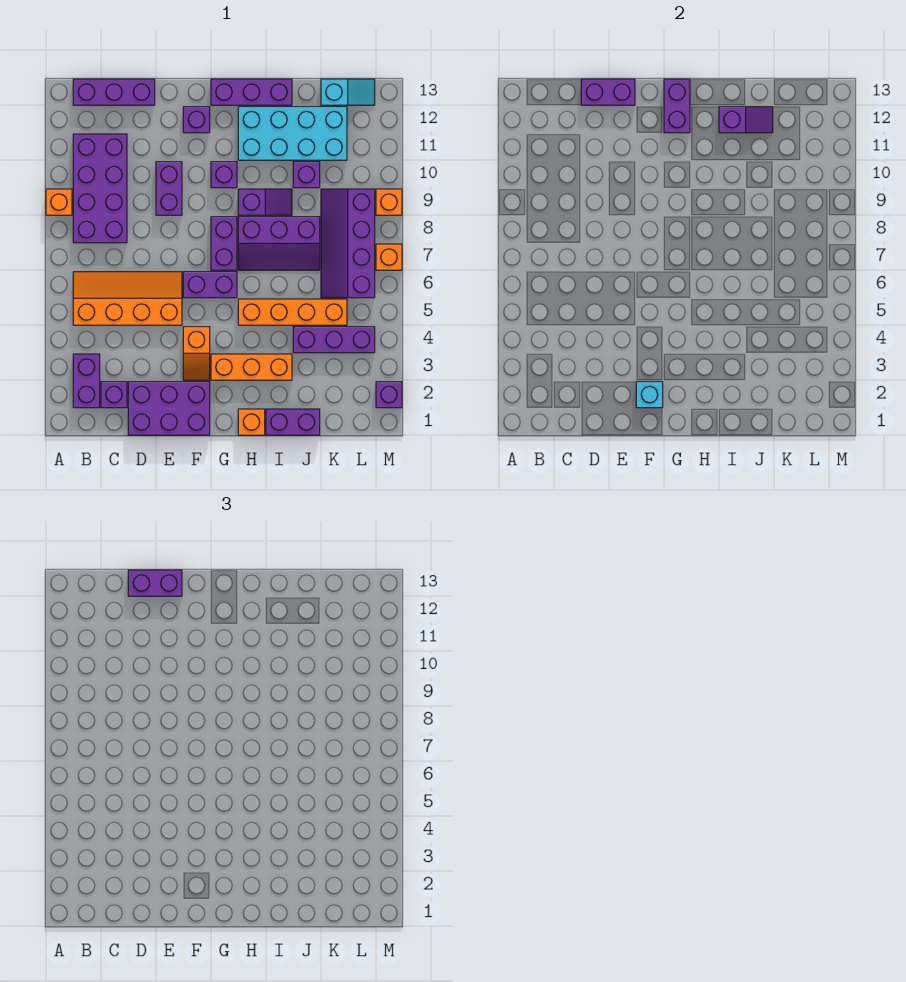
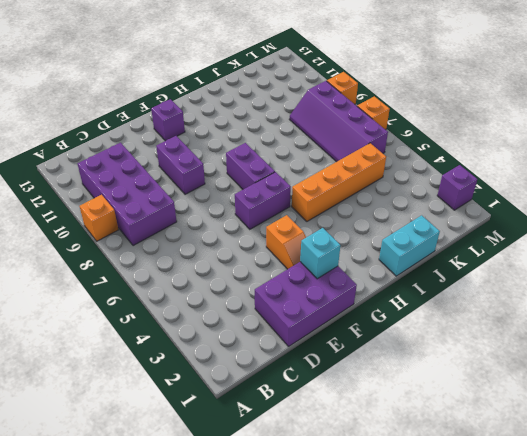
cyan brick I1:J1 level 1 -> purple brick I1:J1 level 1
none -> purple brick B2:B3 level 1
none -> orange slope B5:E6 level 1 top 5
none -> purple brick B13:D13 level 1
none -> purple brick C2 level 1

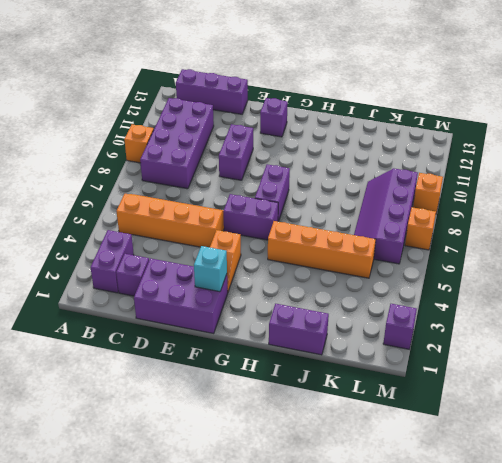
none -> orange brick G3:I3 level 1
none -> purple brick G10 level 1
none -> purple brick G13:I13 level 1
none -> orange brick H1 level 1

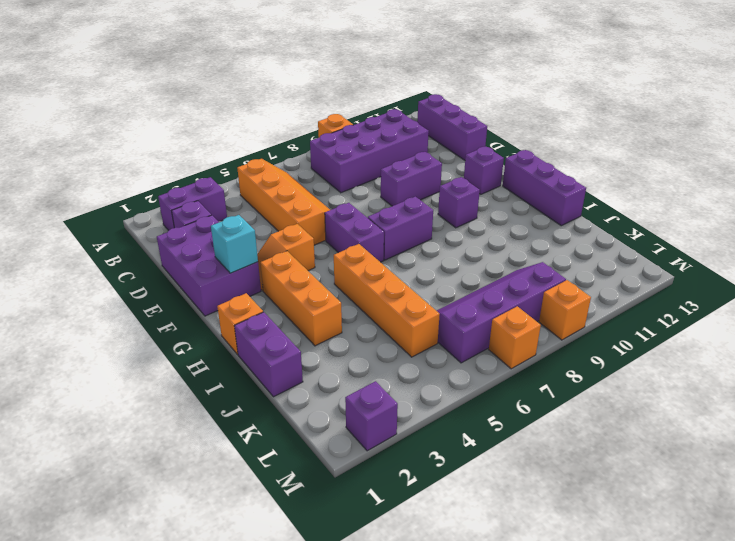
none -> purple slope H7:J8 level 1 top 8
none -> purple slope H9:I9 level 1 top H
none -> cyan brick H11:K12 level 1
none -> purple brick J4:L4 level 1

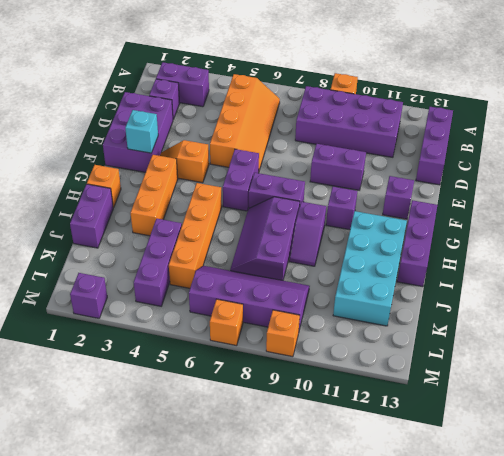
none -> purple brick J10 level 1
none -> cyan slope K13:L13 level 1 top K
none -> purple brick D13:E13 level 2
none -> purple brick G12:G13 level 2

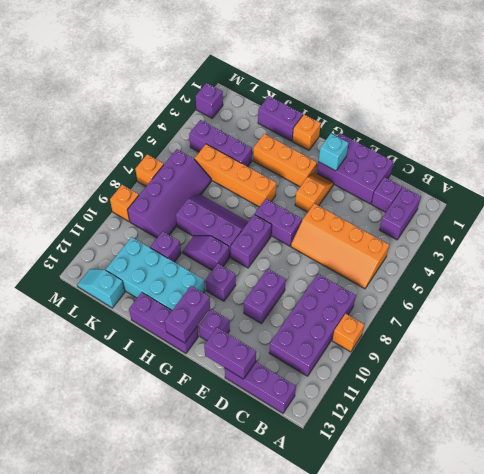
none -> purple slope I12:J12 level 2 top I
none -> purple brick D13:E13 level 3

